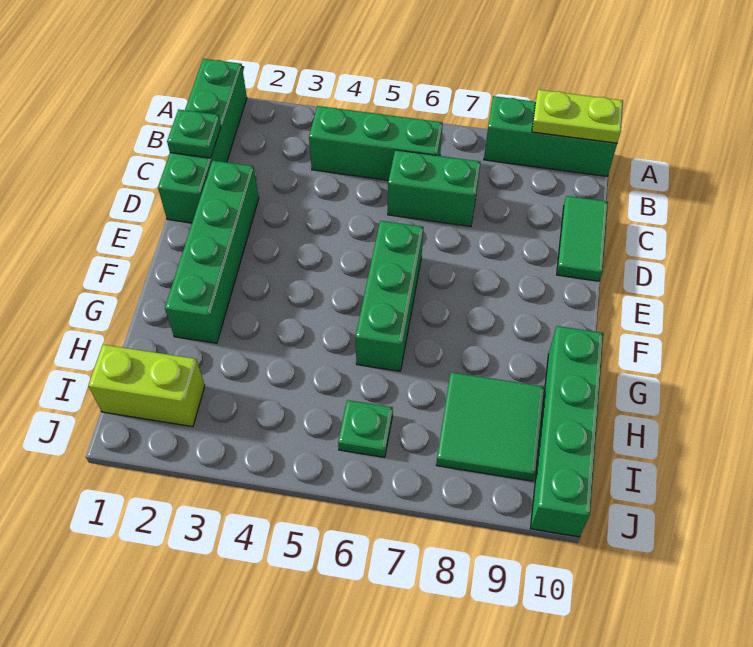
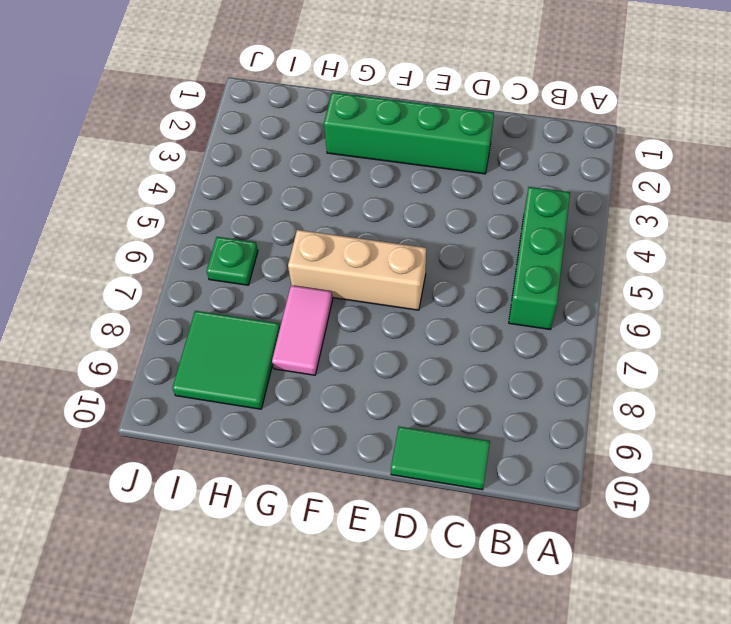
tan brick E6:G6 level 1 -> green brick E6:G6 level 1
pink tile G7:G8 level 1 -> none
none -> green brick A1:D1 level 1
none -> green brick A8:A10 level 1
none -> green brick C6:C7 level 1

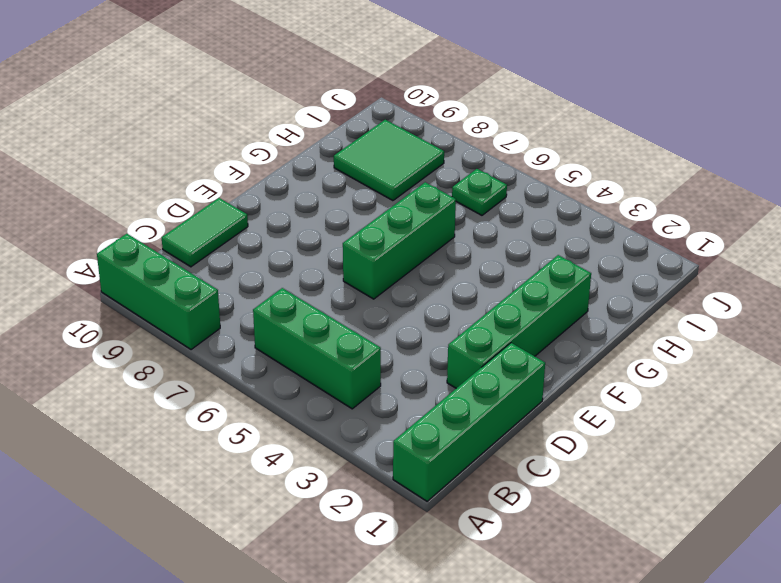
none -> green brick C6:C7 level 1
none -> green brick G10:J10 level 1
none -> lime brick I1:I2 level 1

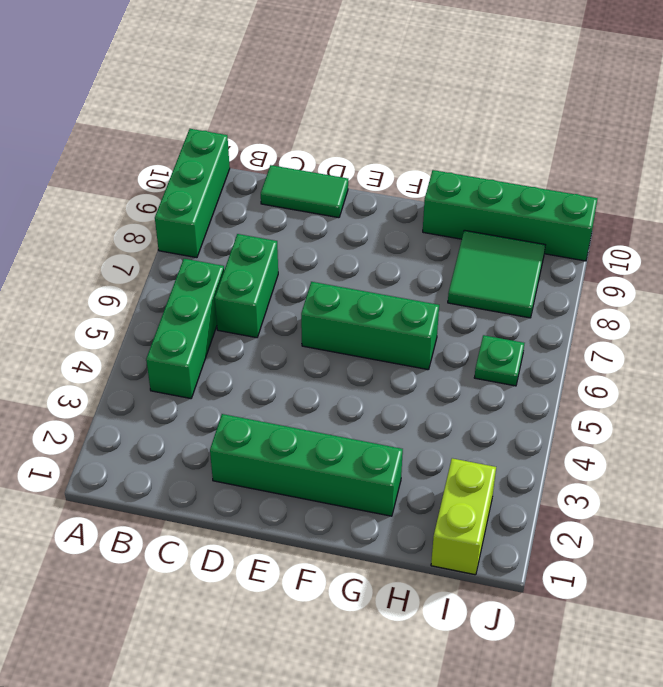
none -> green brick A1:D1 level 1
none -> lime plate A9:A10 level 2
none -> green plate C1 level 2

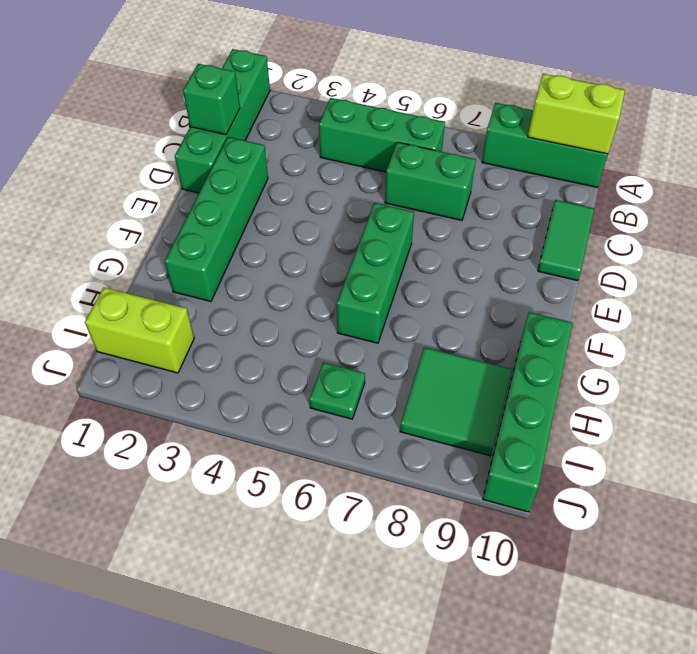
lime brick A9:A10 level 2 -> lime plate A9:A10 level 2
green brick C1 level 2 -> green plate C1 level 2

